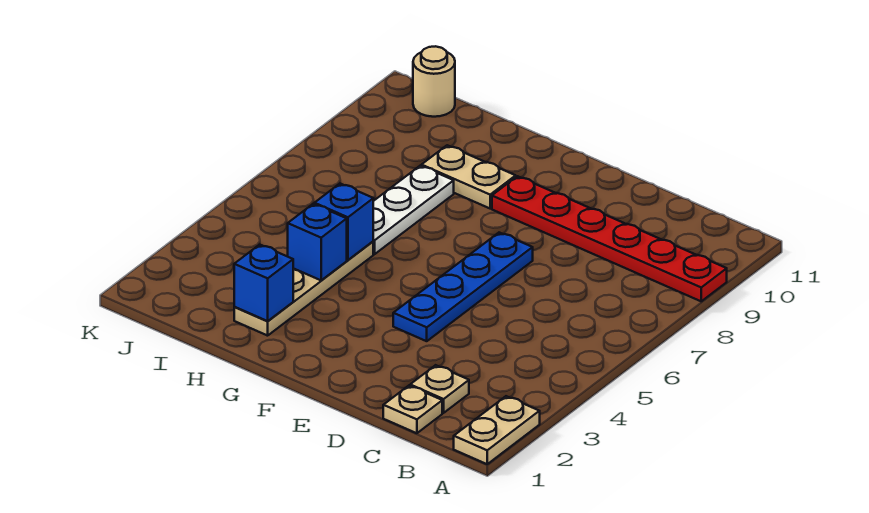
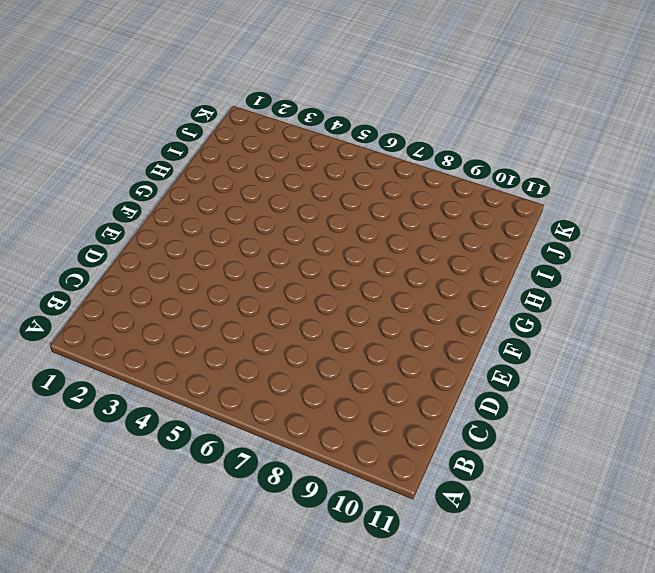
none -> tan plate A1:A2 level 1
none -> red plate A9:F9 level 1
none -> tan plate C1 level 1

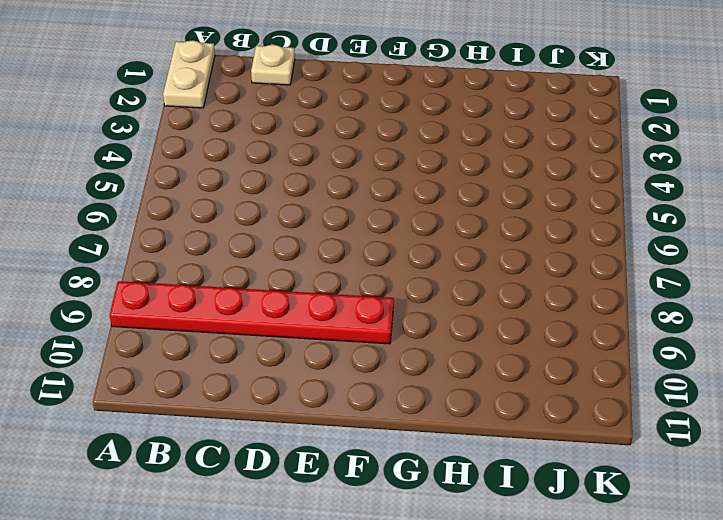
none -> tan plate C2 level 1
none -> blue plate E4:E7 level 1
none -> tan plate G9:H9 level 1

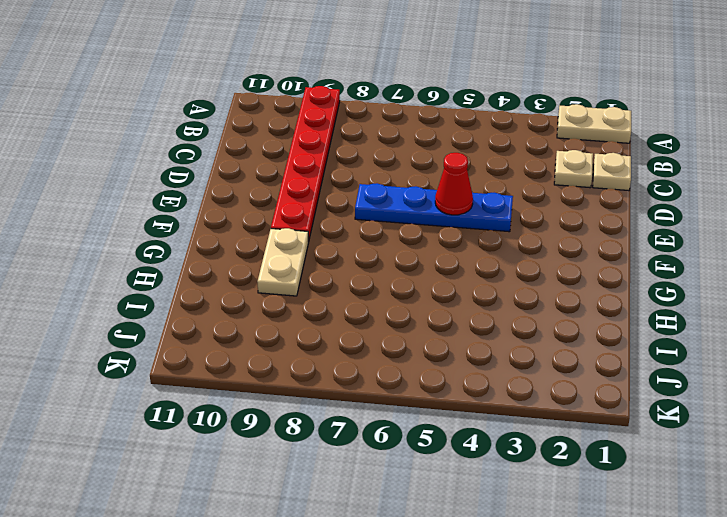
red cone E5 level 2 -> none
none -> tan plate H2:H5 level 1
none -> white plate H6:H8 level 1
none -> tan round brick J11 level 1

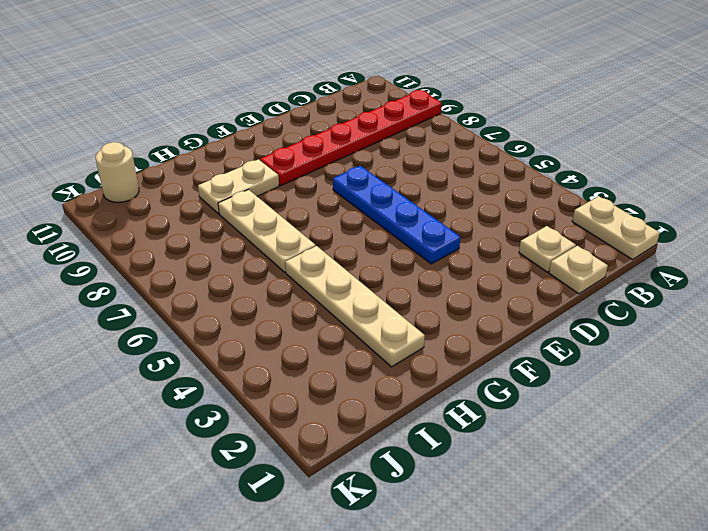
tan plate H6:H8 level 1 -> white plate H6:H8 level 1
none -> blue brick H2 level 2
none -> blue brick H4 level 2
none -> blue brick H5 level 2

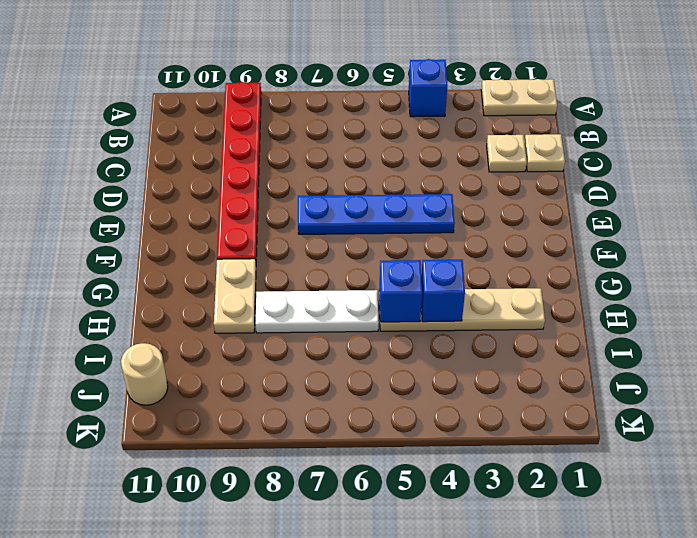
blue brick A4 level 1 -> blue brick H2 level 2

